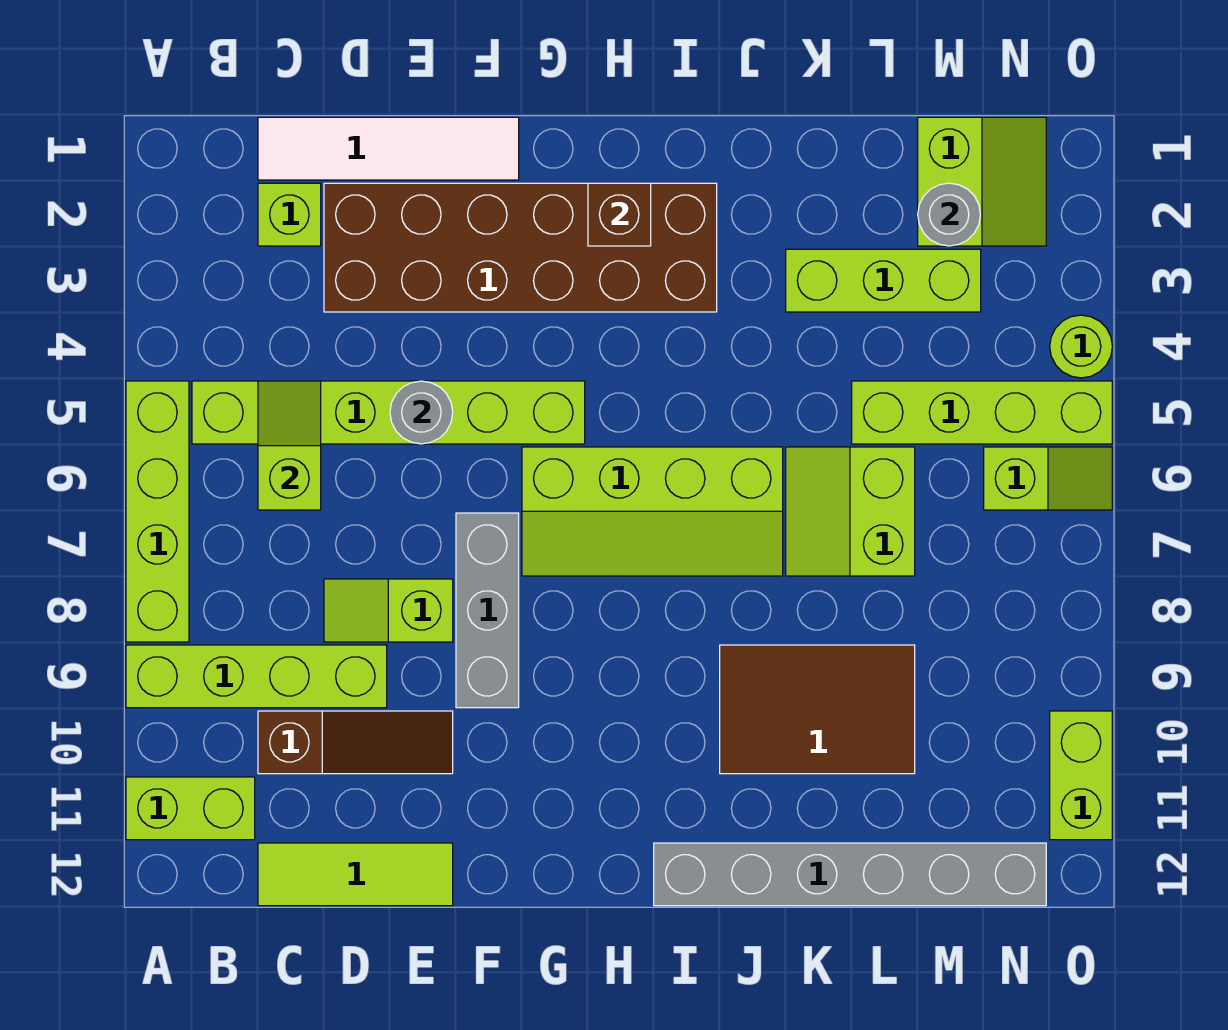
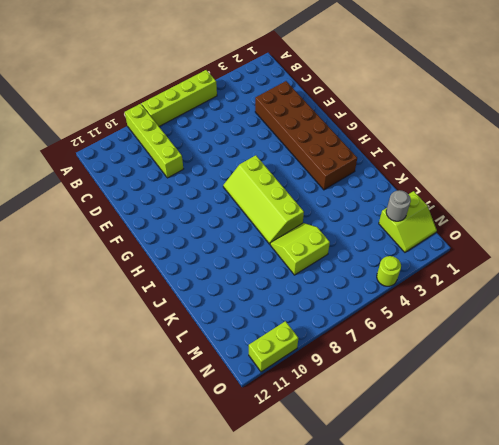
none -> lime brick A11:B11 level 1
none -> lime brick B5:G5 level 1
none -> white tile C1:F1 level 1

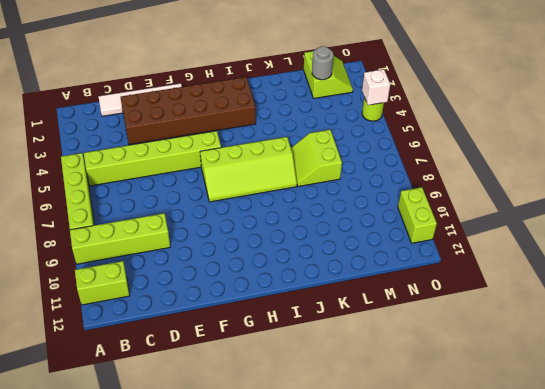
white brick O4 level 2 -> none
none -> lime brick C2 level 1
none -> brown slope C10:E10 level 1 top C
none -> lime tile C12:E12 level 1

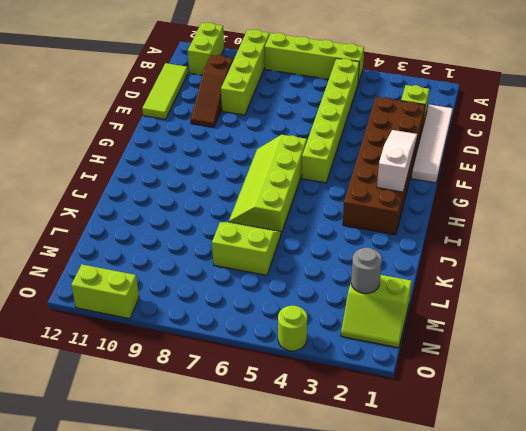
white slope F2:H2 level 2 top H -> brown brick H2 level 2
none -> lime slope D8:E8 level 1 top E
none -> grey brick F7:F9 level 1
none -> grey brick I12:N12 level 1

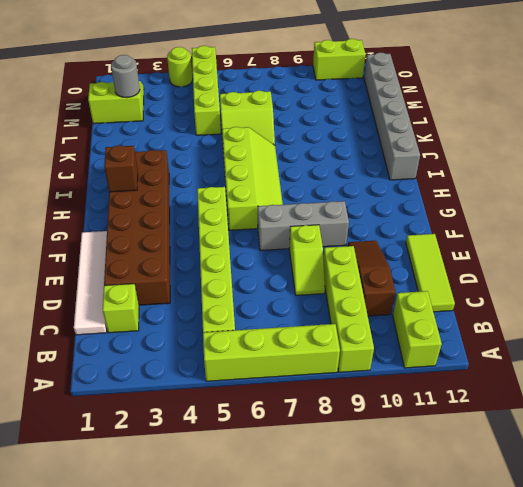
none -> brown tile J9:L10 level 1
none -> lime brick K3:M3 level 1
none -> lime slope N6:O6 level 1 top N

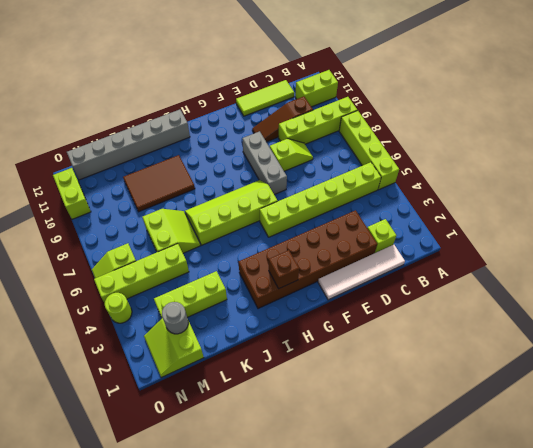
none -> lime slope C5:C6 level 2 top 6
none -> grey round brick E5 level 2

